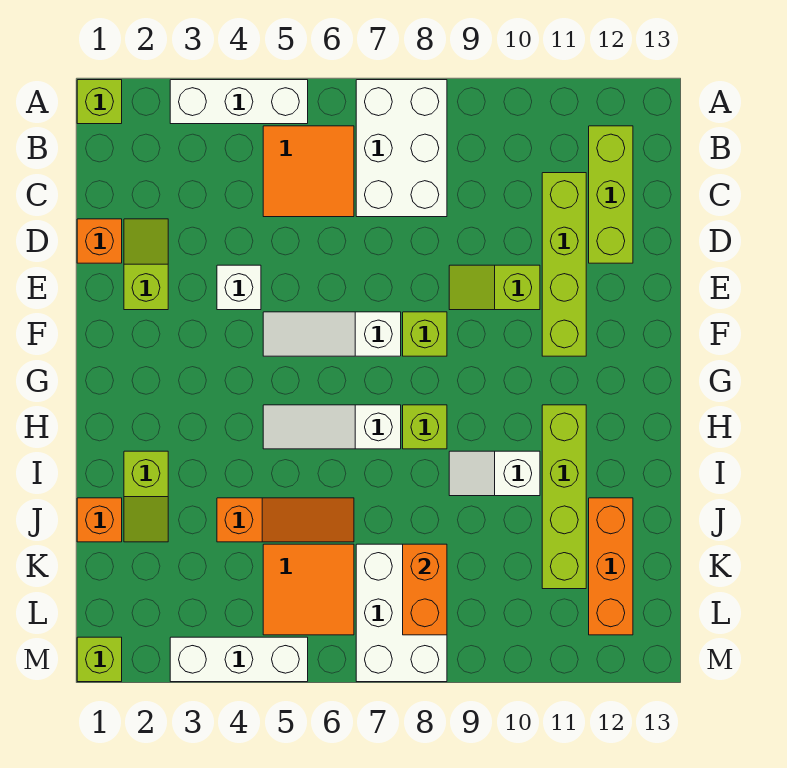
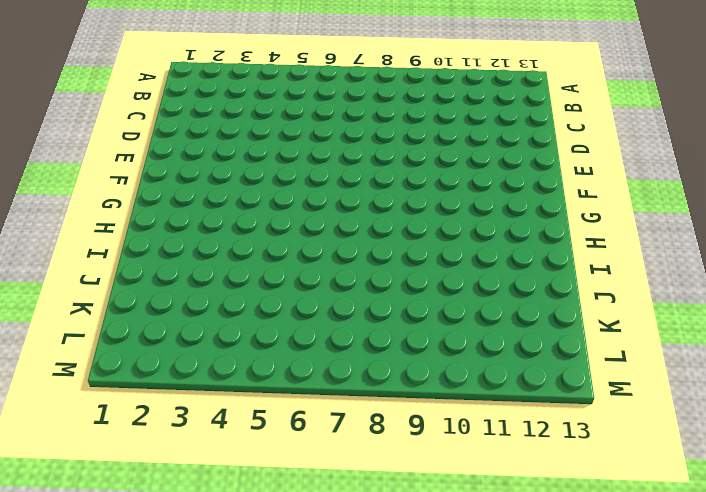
none -> lime brick A1 level 1
none -> white brick A3:A5 level 1
none -> white brick A7:C8 level 1

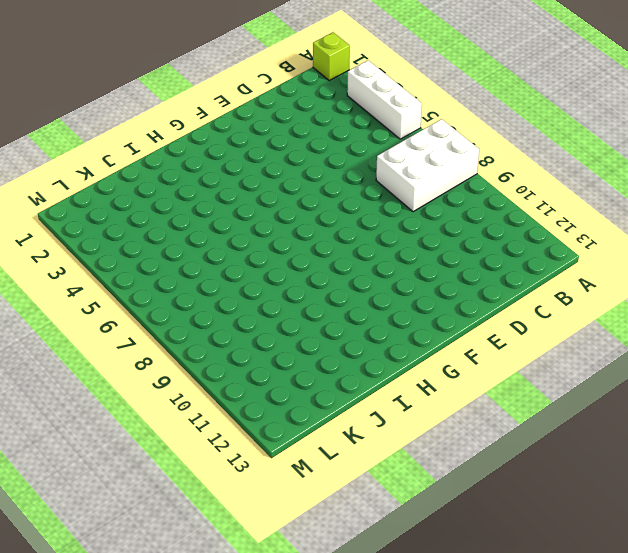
none -> orange tile B5:C6 level 1
none -> lime brick B12:D12 level 1
none -> lime brick C11:F11 level 1

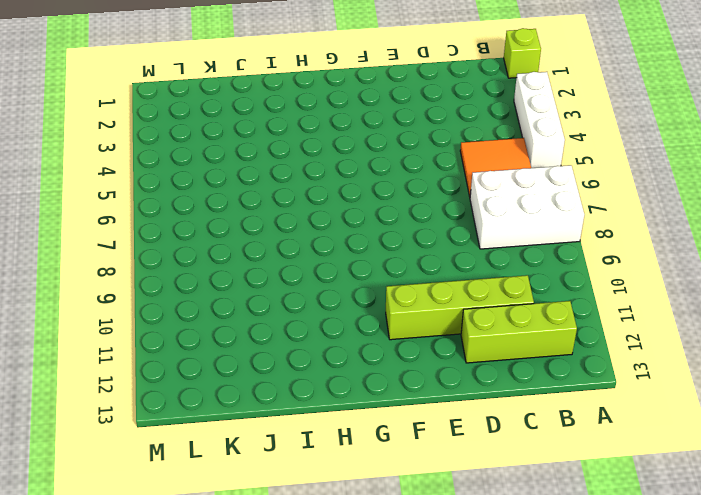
none -> orange brick D1 level 1
none -> lime slope D2:E2 level 1 top E
none -> white brick E4 level 1

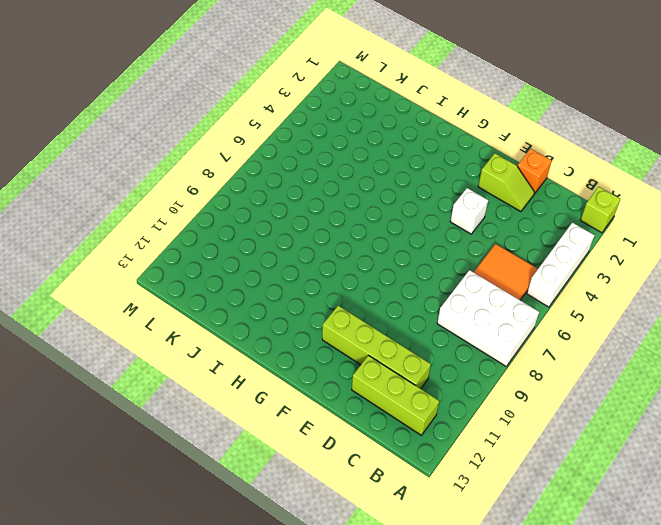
none -> lime slope E9:E10 level 1 top 10
none -> white slope F5:F7 level 1 top 7
none -> lime brick F8 level 1

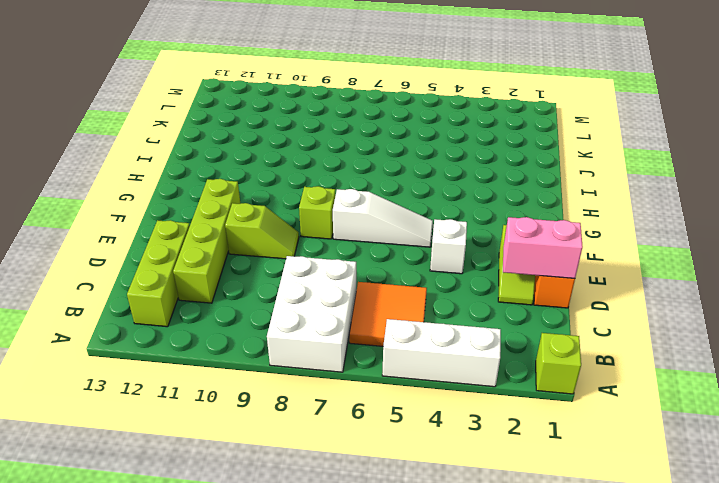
pink brick D1:D2 level 2 -> none
none -> white slope H5:H7 level 1 top 7
none -> lime brick H8 level 1
none -> lime brick H11:K11 level 1

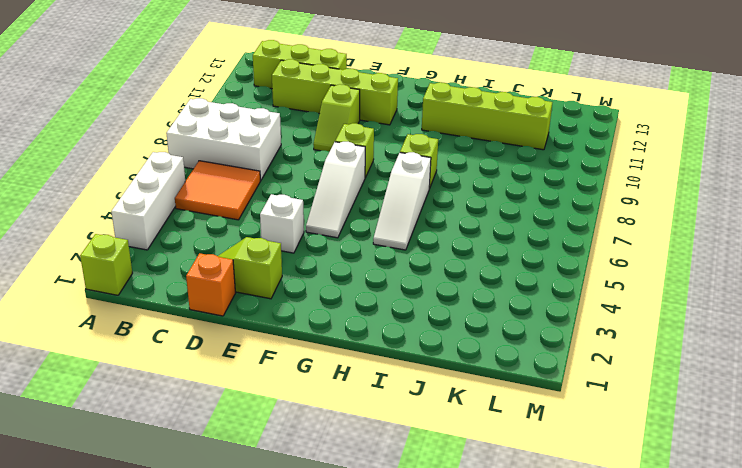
none -> lime slope I2:J2 level 1 top I
none -> white slope I9:I10 level 1 top 10
none -> orange brick J1 level 1

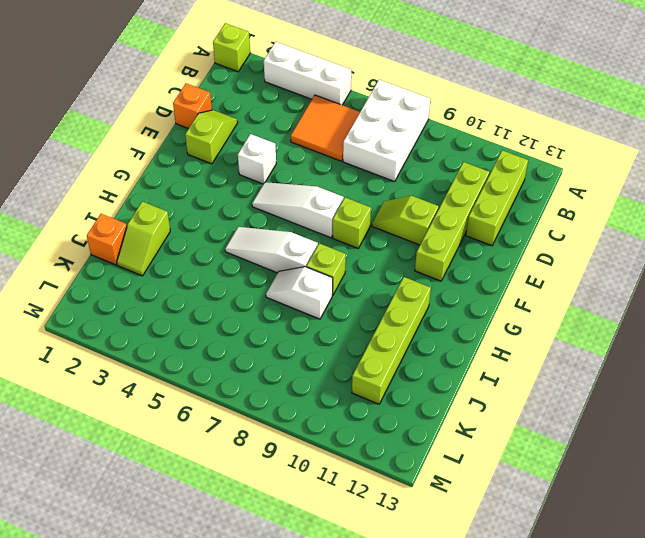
white slope I7:I8 level 1 top 8 -> white slope I9:I10 level 1 top 10
none -> orange slope J4:J6 level 1 top 4
none -> orange brick J12:L12 level 1
none -> orange tile K5:L6 level 1

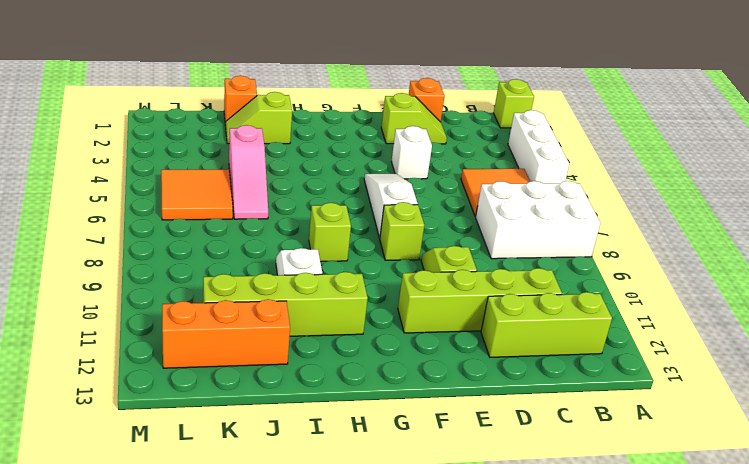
pink slope J4:J6 level 1 top 4 -> orange slope J4:J6 level 1 top 4
none -> white slope H5:H7 level 1 top 7
none -> white brick K7:M8 level 1
none -> lime brick M1 level 1

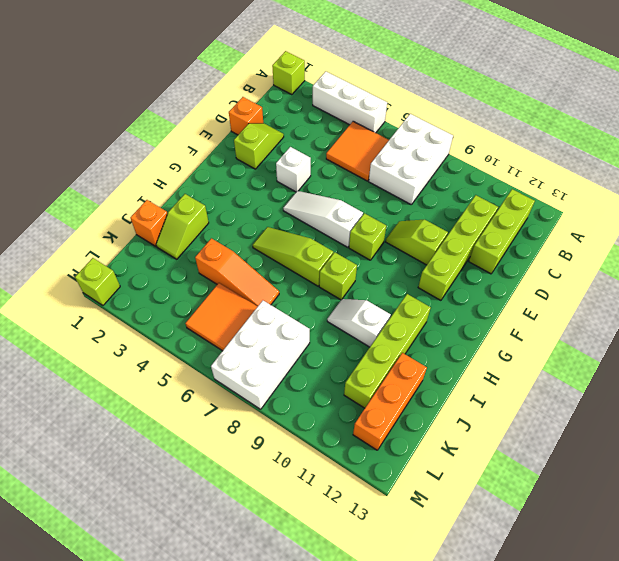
lime slope H5:H7 level 1 top 7 -> white slope H5:H7 level 1 top 7
none -> white brick M3:M5 level 1
none -> orange brick K8:L8 level 2

